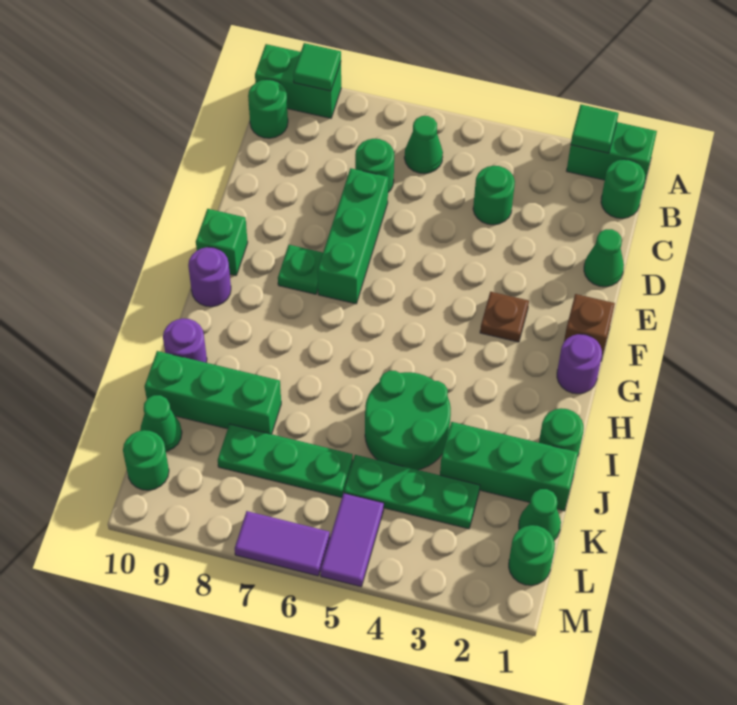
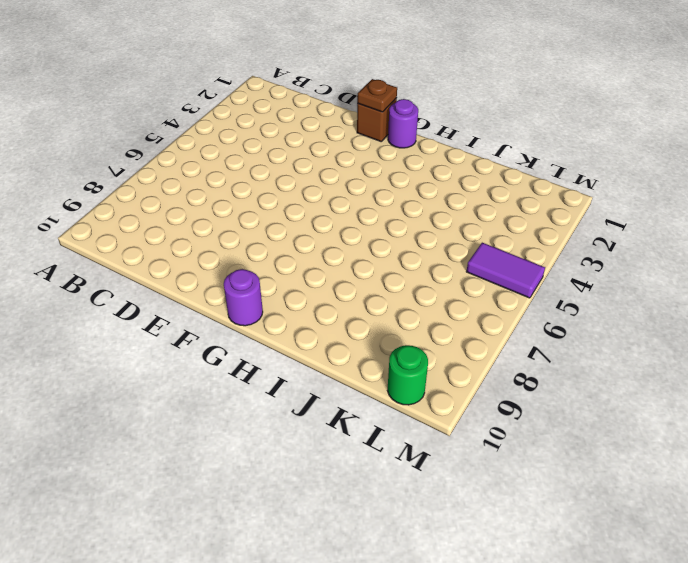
brown plate F1 level 2 -> brown plate F3 level 1
none -> green brick A1:A2 level 1
none -> green brick A9:A10 level 1
none -> green round brick B1 level 1
none -> green cone B6 level 1

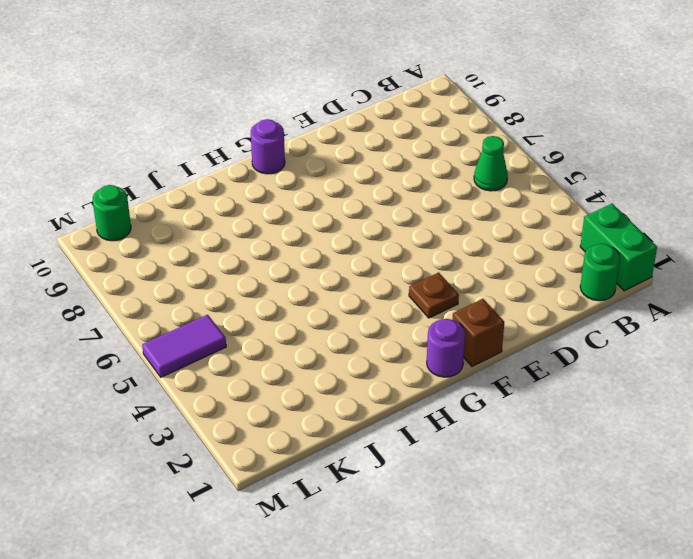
none -> green brick A9:A10 level 1
none -> green round brick B10 level 1
none -> green round brick C4 level 1
none -> green round brick C7 level 1

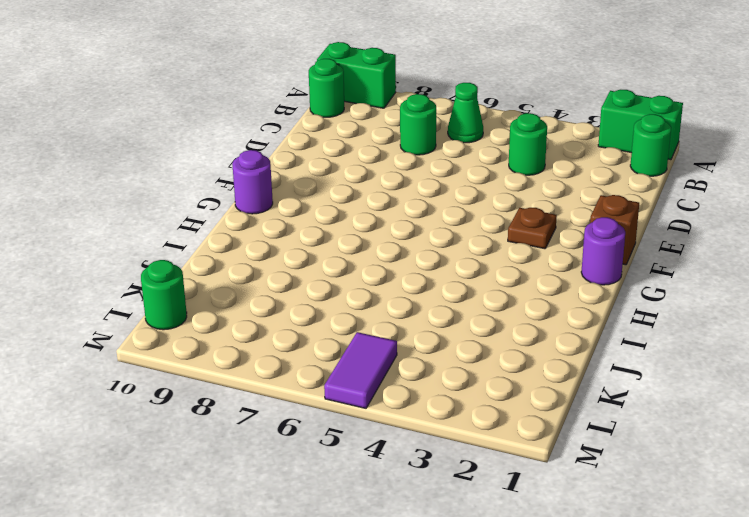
none -> green cone D1 level 1
none -> green brick D7:F7 level 1
none -> green plate F8 level 1
none -> green brick F10 level 1

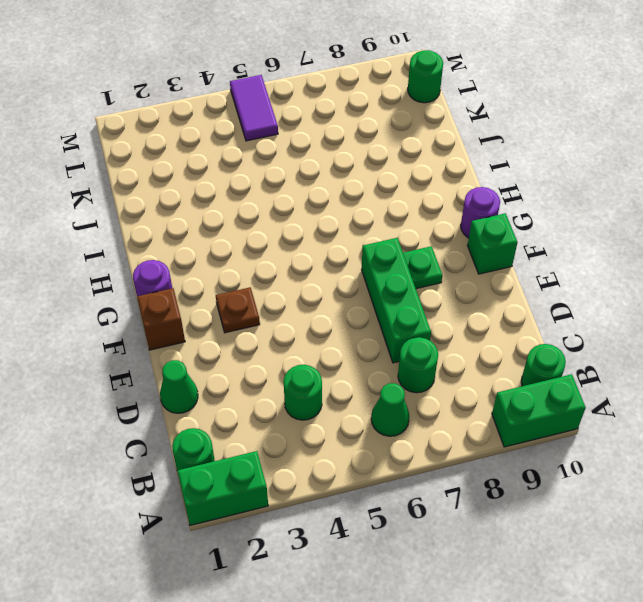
none -> green round brick I1 level 1
none -> green round brick I4:J5 level 1
none -> purple round brick I10 level 1
none -> green brick J1:J3 level 1

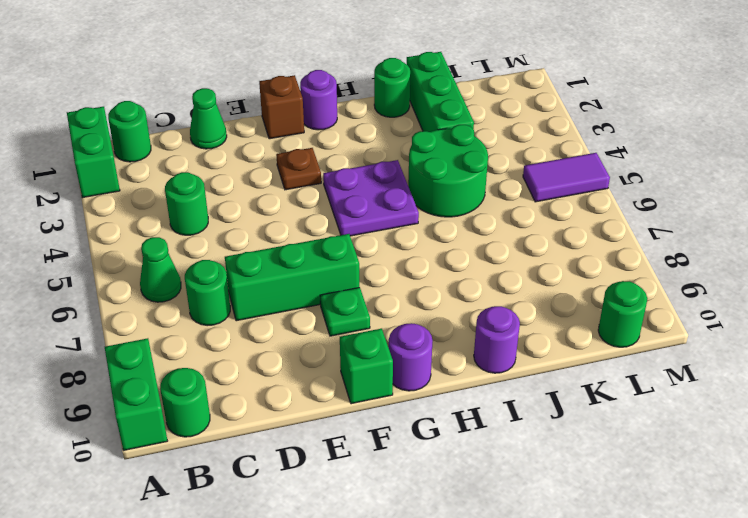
purple plate G4:H5 level 1 -> none
none -> green brick J8:J10 level 1
none -> green cone K1 level 1
none -> green plate K3:K5 level 1
none -> green plate K6:K8 level 1

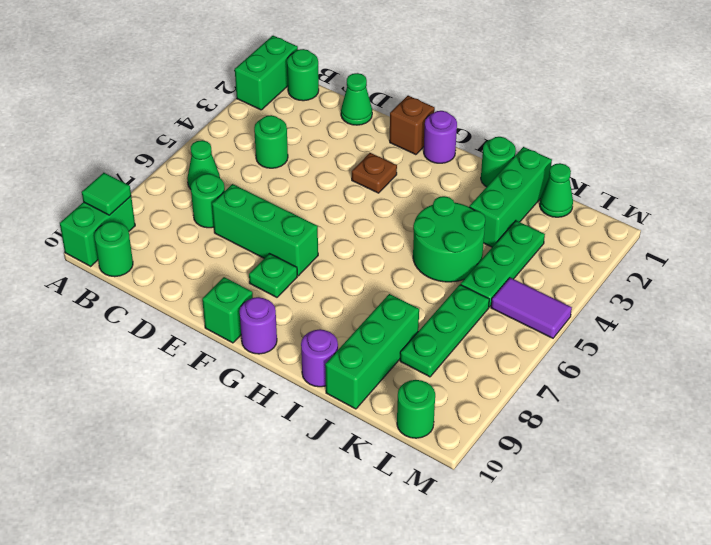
none -> green cone K10 level 1
none -> green round brick L1 level 1
none -> purple tile M6:M7 level 1
none -> green tile A2 level 2

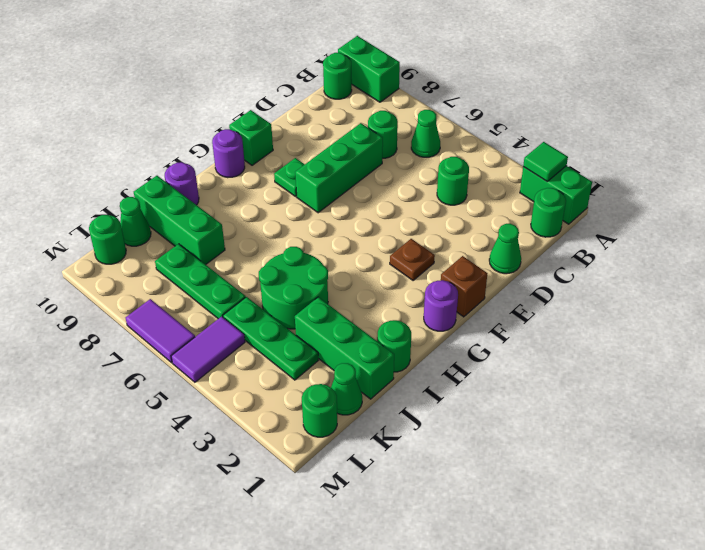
none -> green tile A9 level 2

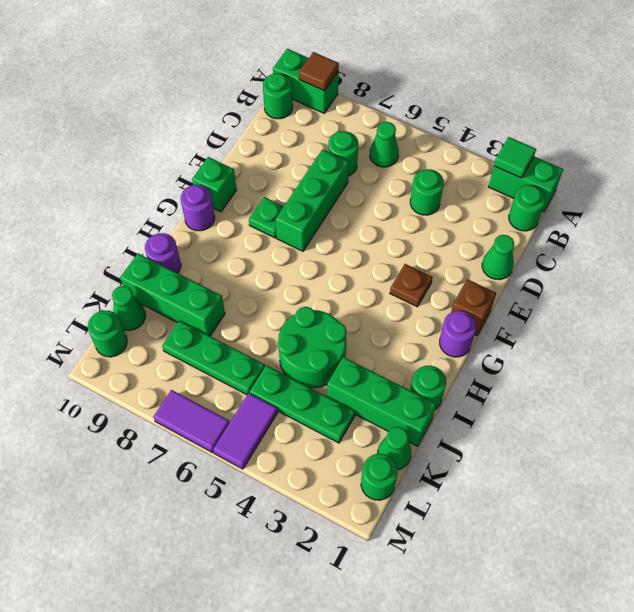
brown tile A9 level 2 -> green tile A9 level 2

